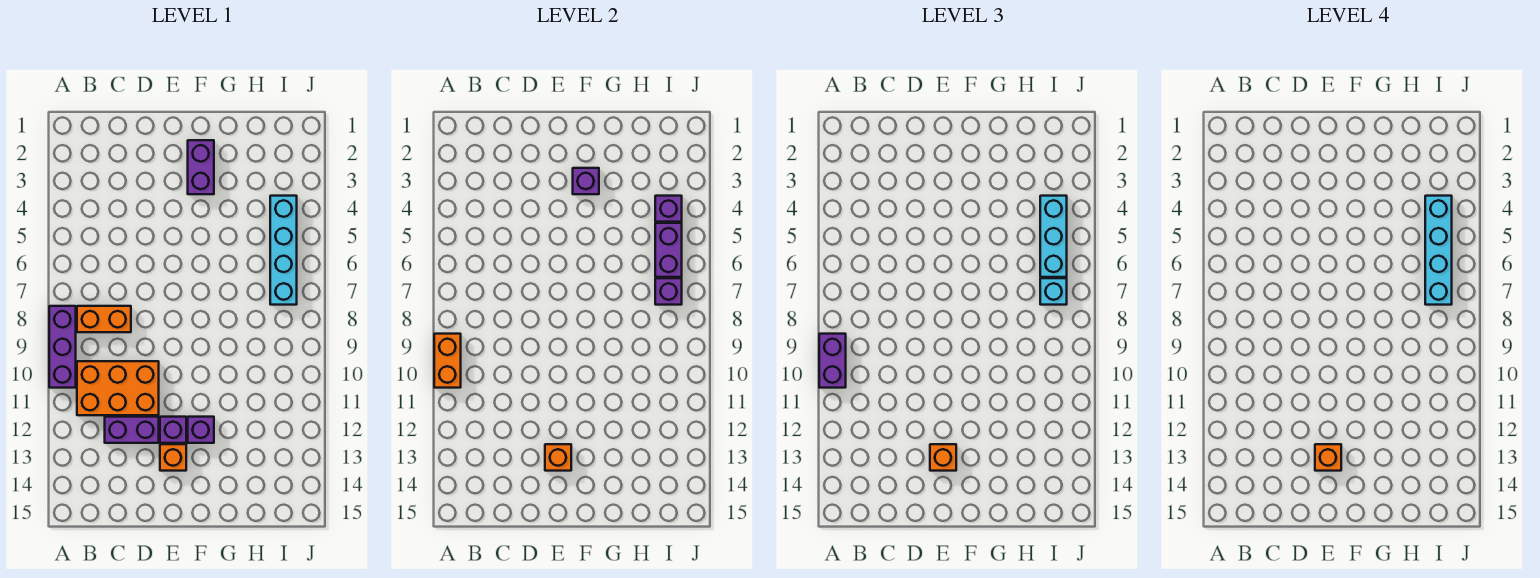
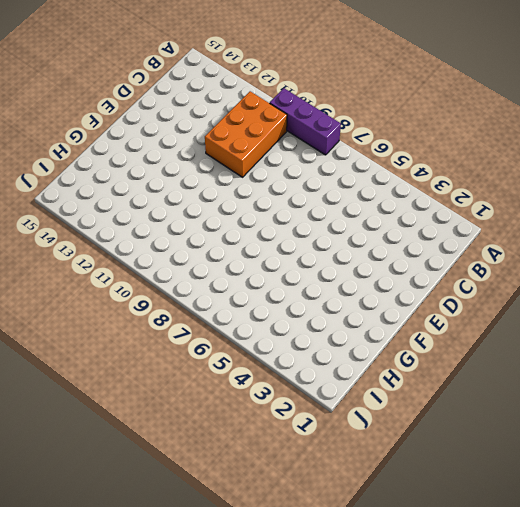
none -> orange brick B8:C8 level 1
none -> purple brick C12:D12 level 1
none -> purple brick E12 level 1

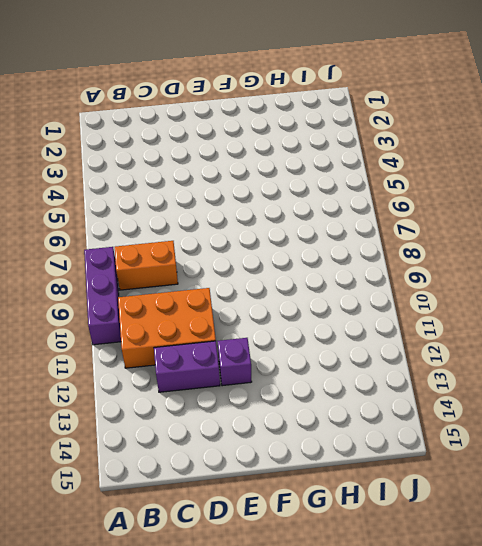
none -> orange brick E13 level 1
none -> purple brick F2:F3 level 1
none -> purple brick F12 level 1

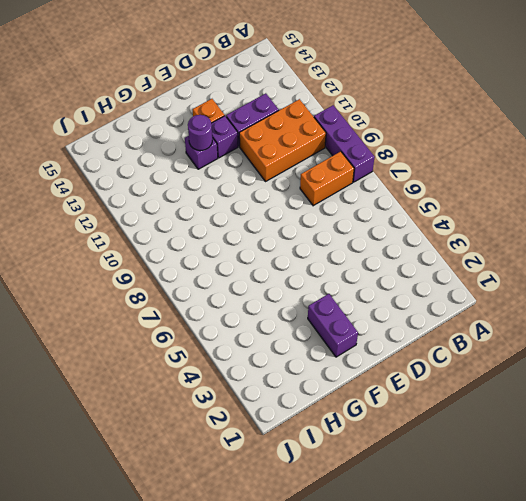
purple round brick F12 level 2 -> none
none -> cyan brick I4:I7 level 1
none -> orange brick A9:A10 level 2
none -> orange brick E13 level 2

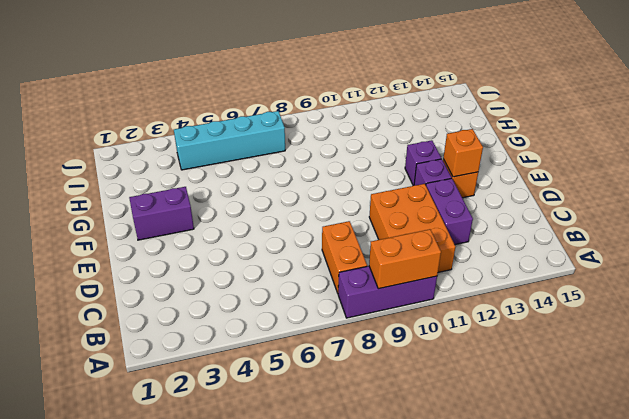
none -> purple brick F3 level 2
none -> purple brick I4 level 2
none -> purple brick I5:I6 level 2

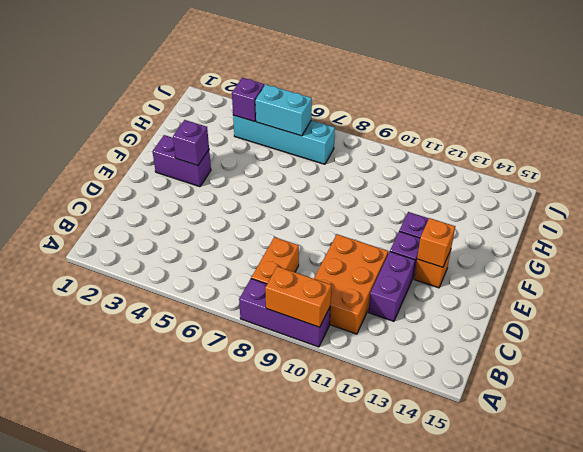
cyan brick I5:I6 level 2 -> purple brick I5:I6 level 2
none -> purple brick I7 level 2
none -> purple brick A9:A10 level 3
none -> orange brick E13 level 3

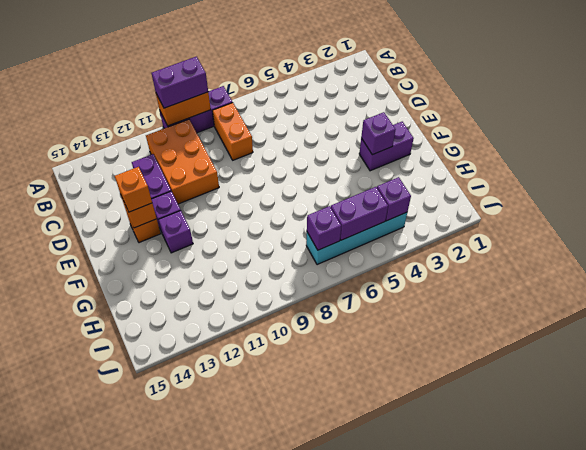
none -> cyan brick I4:I6 level 3
none -> cyan brick I7 level 3
none -> orange brick E13 level 4

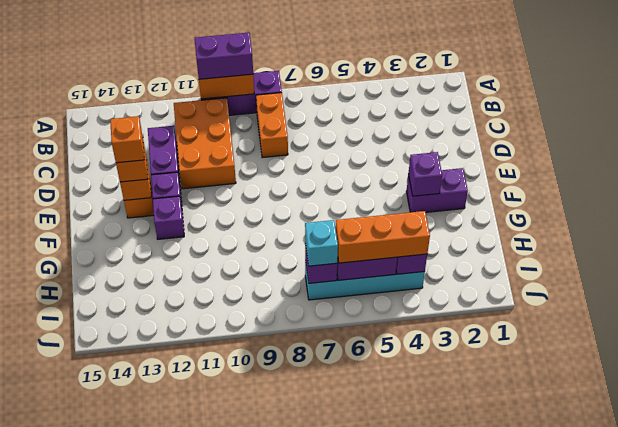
orange brick I4:I6 level 3 -> cyan brick I4:I6 level 3
none -> cyan brick I4:I7 level 4

